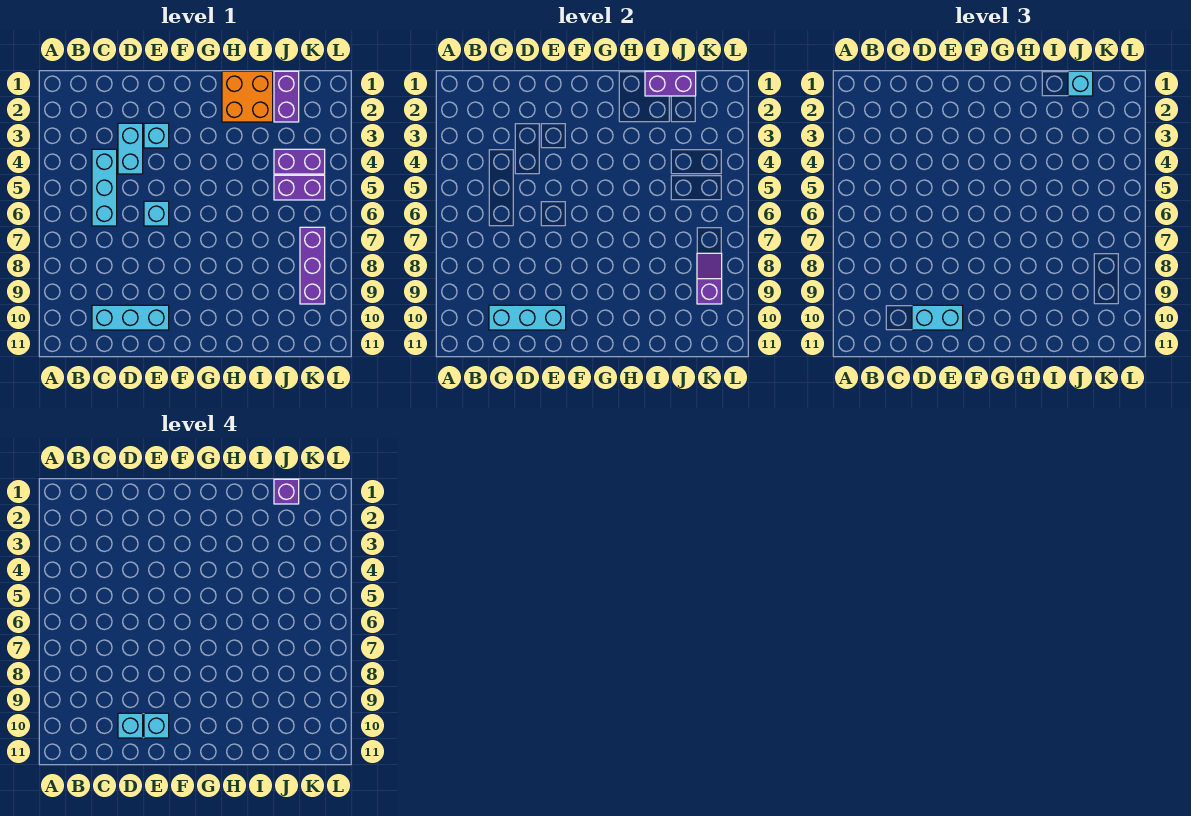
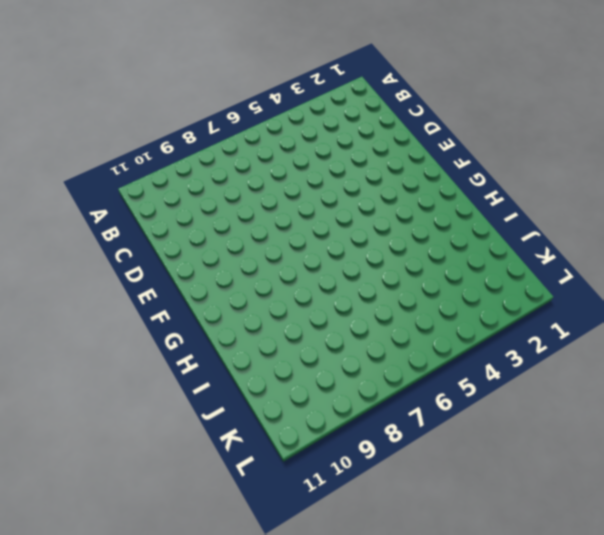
none -> cyan brick C4:C6 level 1
none -> cyan brick C10:E10 level 1
none -> cyan brick D3:D4 level 1

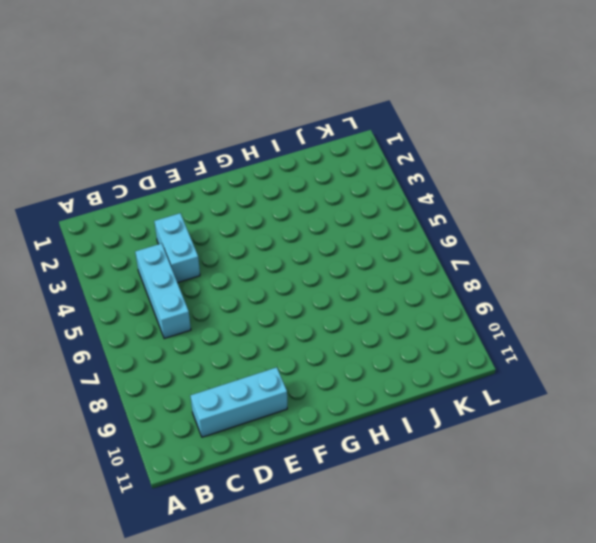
none -> cyan brick E3 level 1
none -> cyan brick E6 level 1
none -> orange brick H1:I2 level 1

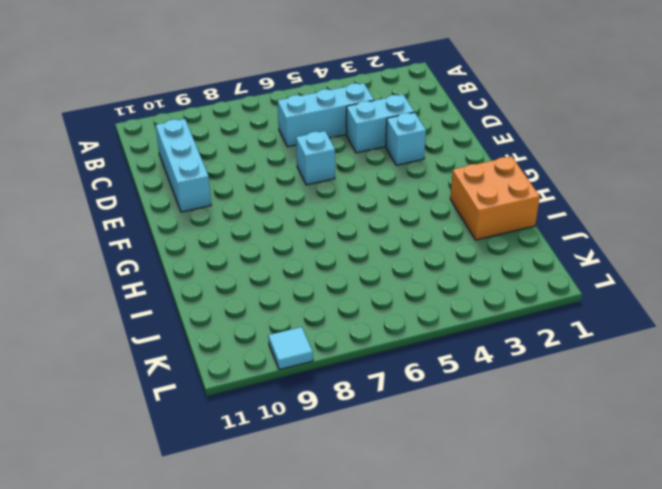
cyan tile L9 level 1 -> none
none -> purple brick J1:J2 level 1
none -> purple brick J4:K4 level 1
none -> purple brick J5:K5 level 1

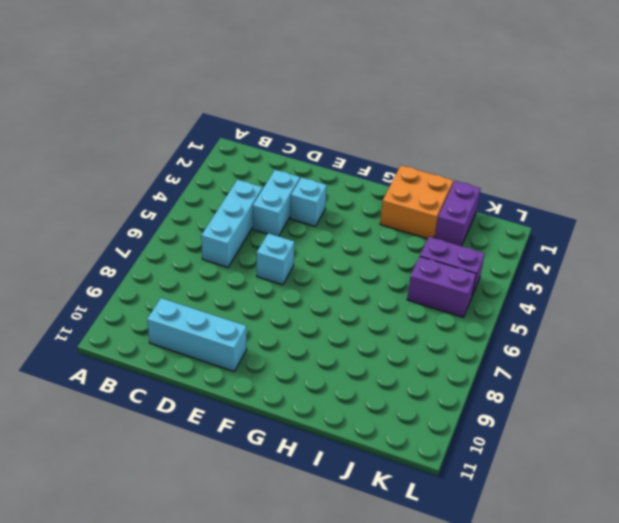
none -> purple brick K7:K9 level 1
none -> cyan brick C10:E10 level 2
none -> purple brick I1:J1 level 2

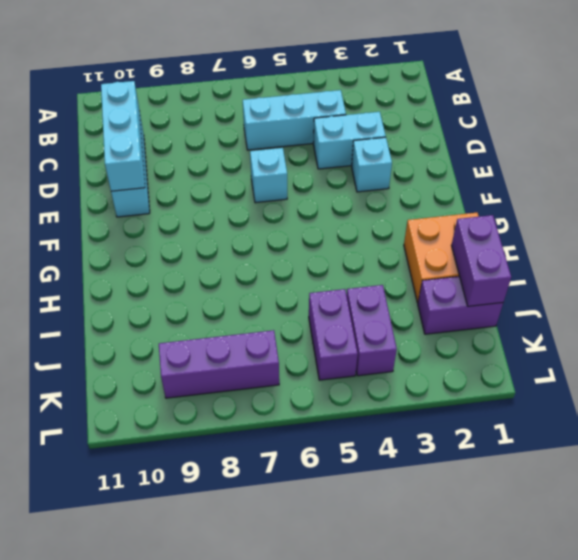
none -> purple slope K8:K9 level 2 top 9
none -> cyan brick D10:E10 level 3
none -> cyan brick J1 level 3

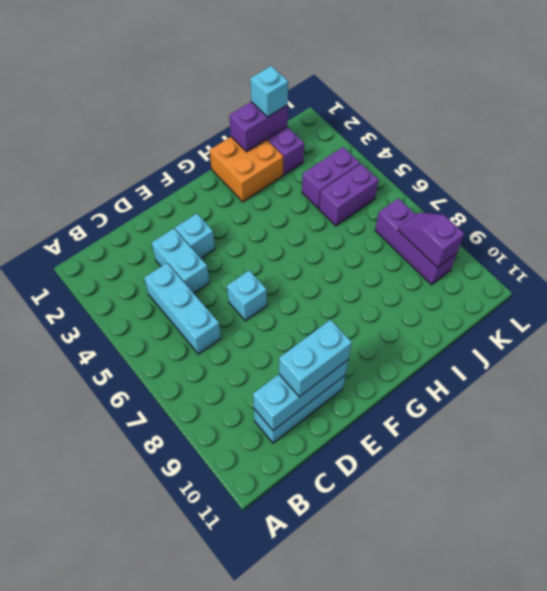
none -> cyan brick D10 level 4
none -> cyan brick E10 level 4
none -> purple brick J1 level 4

